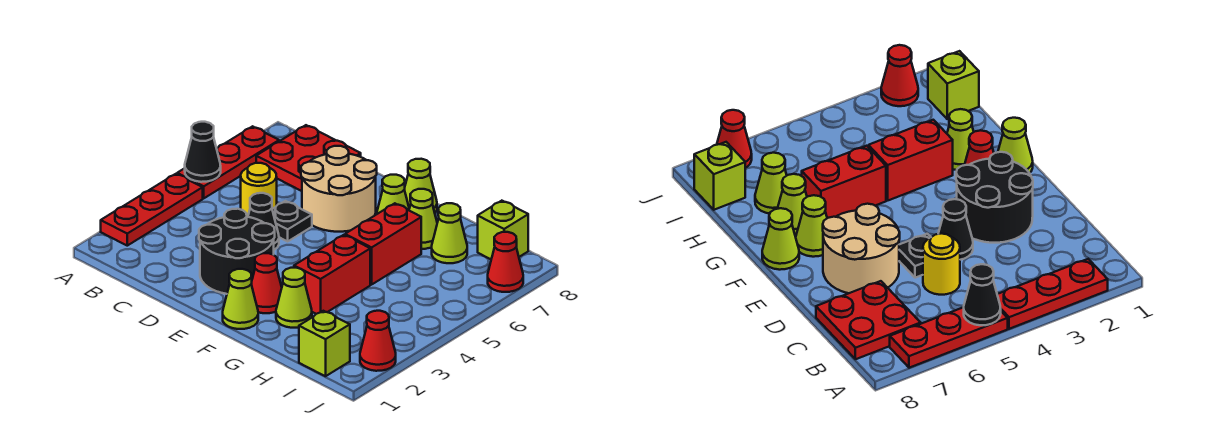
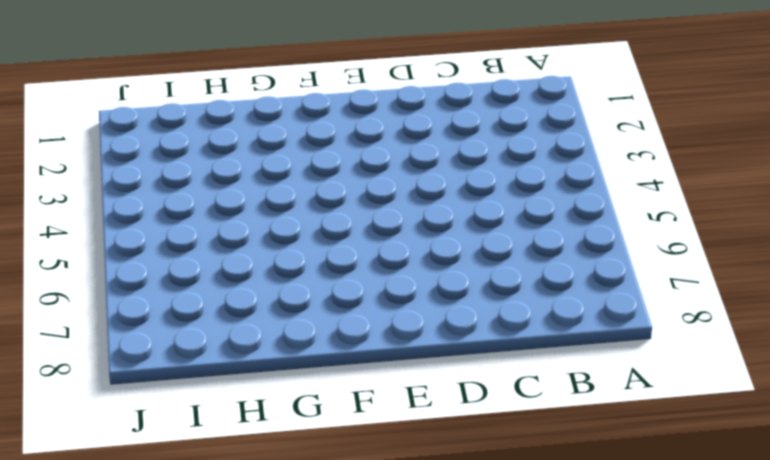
none -> red plate A2:A4 level 1
none -> red plate A5:A7 level 1
none -> red plate B7:C8 level 1

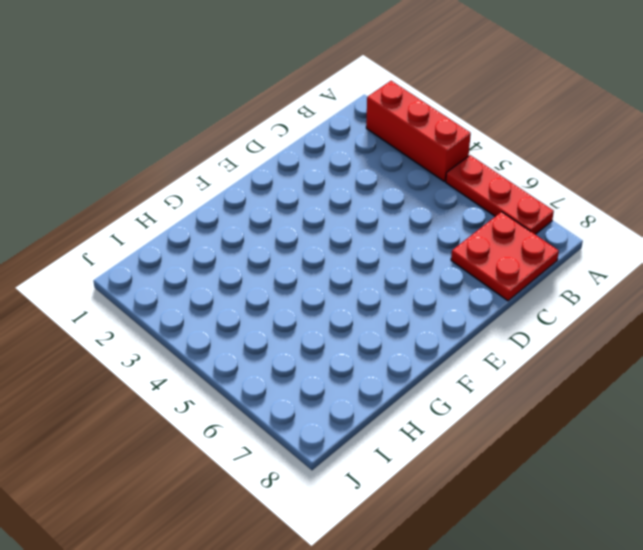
red brick A2:A4 level 1 -> red plate A2:A4 level 1
none -> yellow round brick C5 level 1
none -> black round brick D2:E3 level 1
none -> black cone D4 level 1

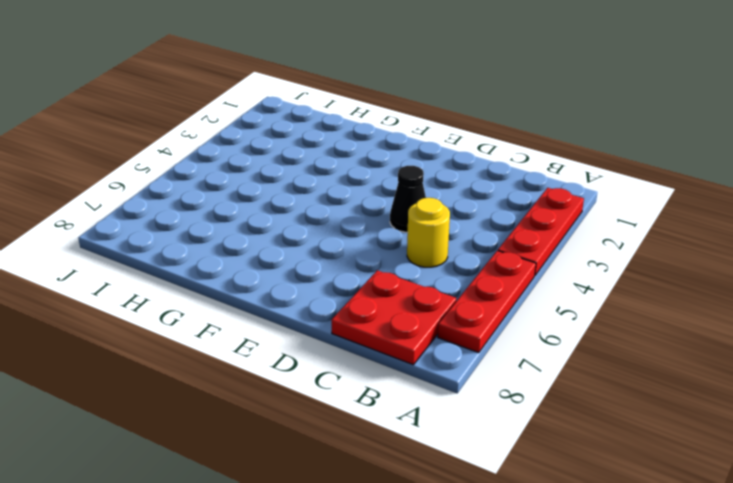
none -> black round brick D2:E3 level 1
none -> black plate D5 level 1
none -> tan round brick D6:E7 level 1

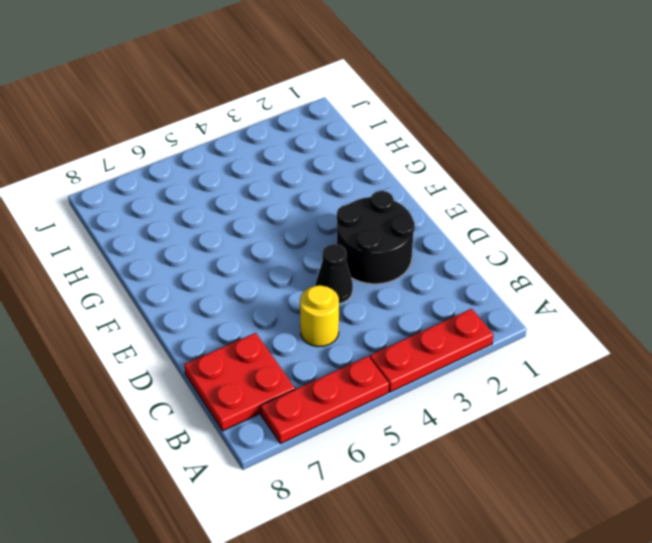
none -> black plate D5 level 1
none -> tan round brick D6:E7 level 1
none -> lime cone F1 level 1

